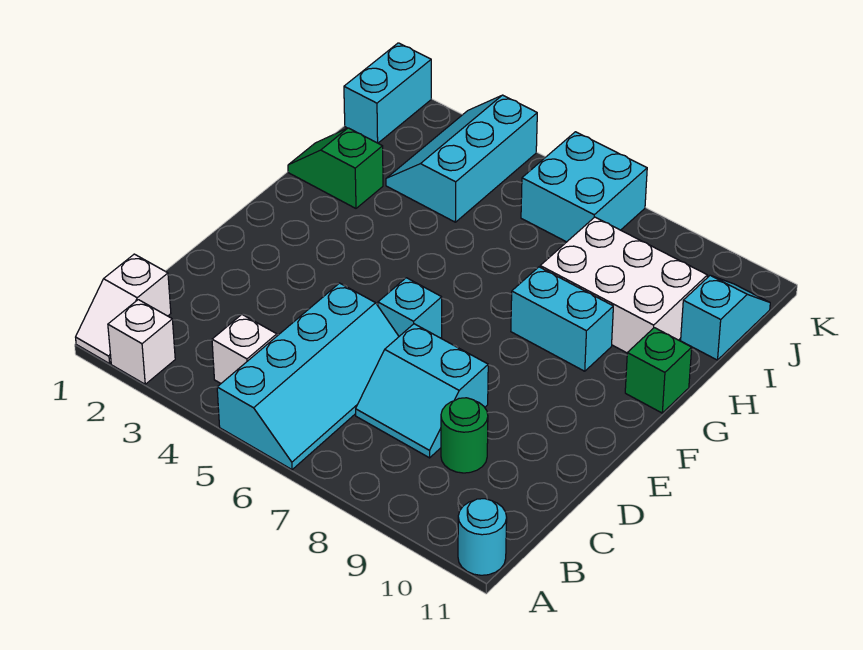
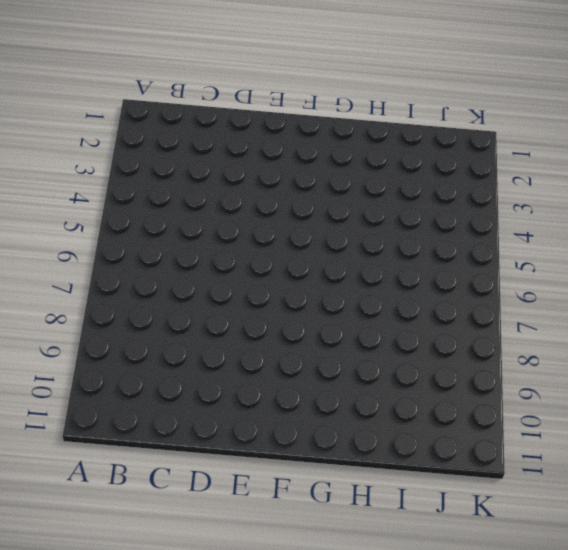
none -> white slope A1:B1 level 1 top B
none -> white brick A2 level 1
none -> cyan slope A5:D6 level 1 top 5

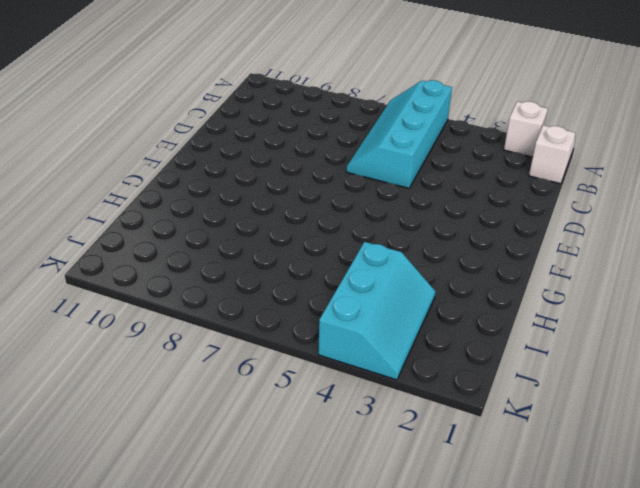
none -> cyan round brick A11 level 1
none -> white brick B4 level 1
none -> cyan slope C7:D8 level 1 top D

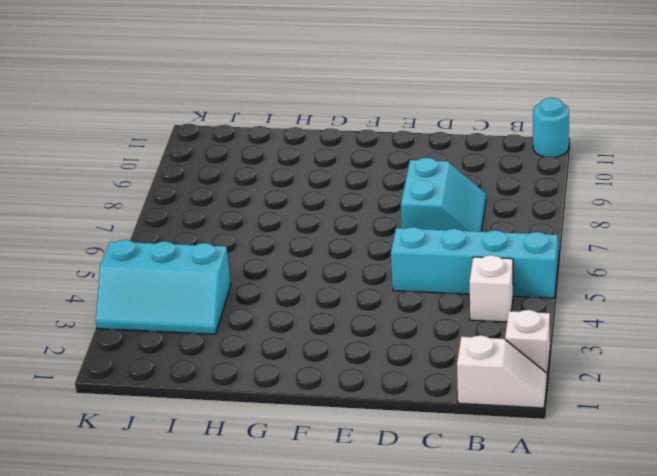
none -> green round brick C9 level 1
none -> cyan brick E6 level 1
none -> cyan brick G8:G9 level 1

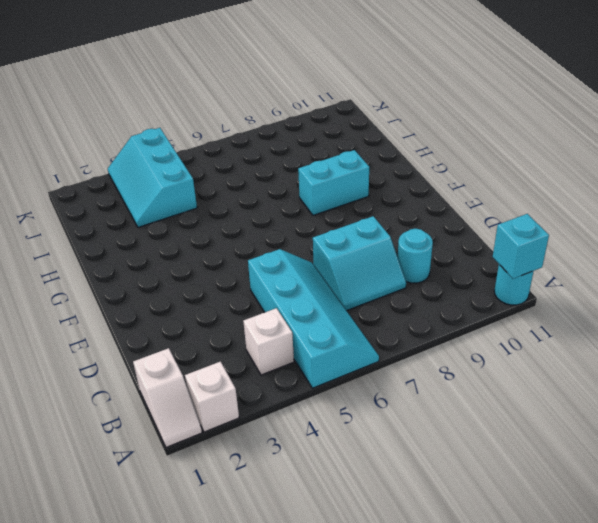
cyan brick A11 level 2 -> cyan brick E6 level 1
cyan round brick C9 level 1 -> green round brick C9 level 1
none -> green brick G11 level 1
none -> green slope H1:H2 level 1 top 2
none -> white brick H8:I10 level 1

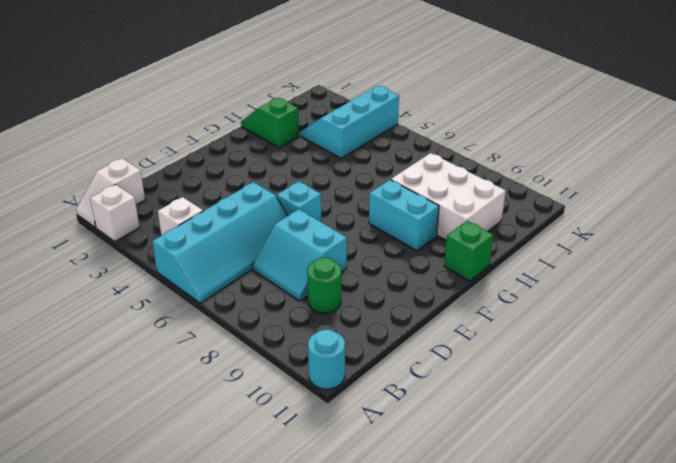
none -> cyan slope I11:J11 level 1 top I
none -> cyan brick J1:K1 level 1
none -> cyan brick J6:K7 level 1

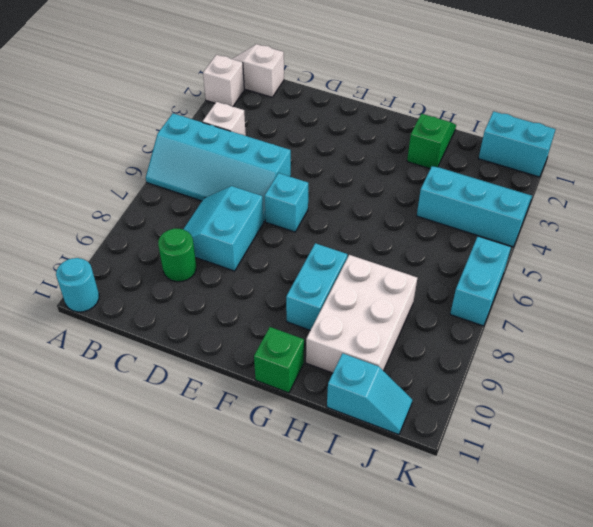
cyan brick K6:K7 level 1 -> cyan brick J6:K7 level 1

